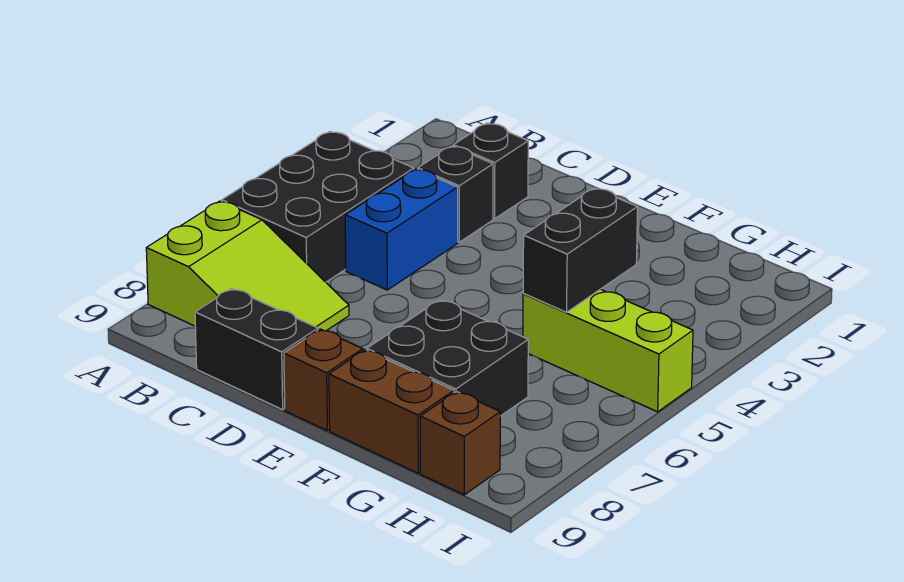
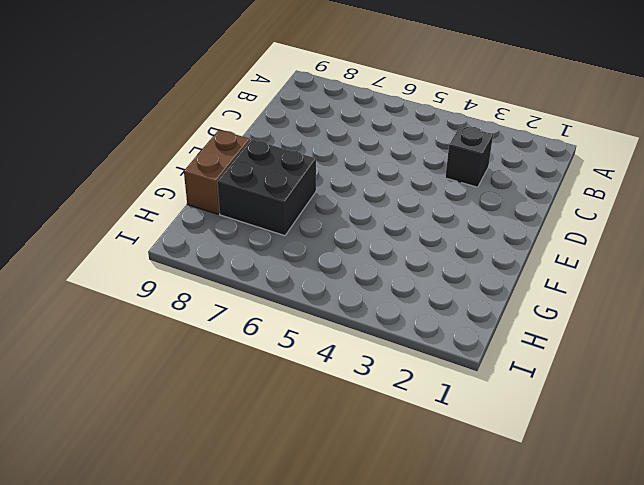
none -> black brick A4:B6 level 1
none -> lime slope A7:C8 level 1 top A
none -> black brick C2 level 1

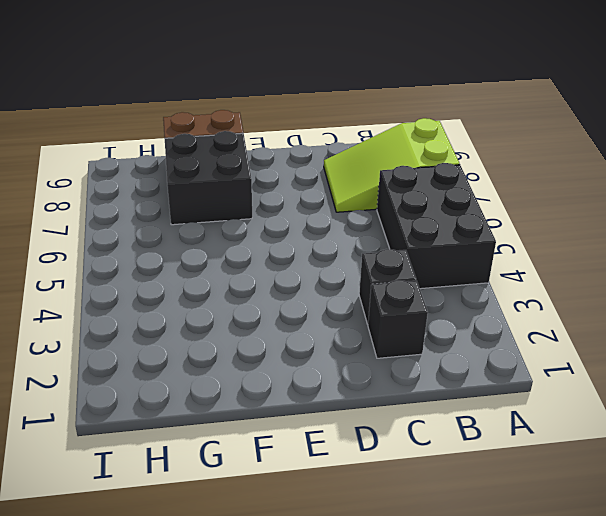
none -> blue brick C4:C5 level 1
none -> black brick C9:D9 level 1
none -> brown brick E9 level 1

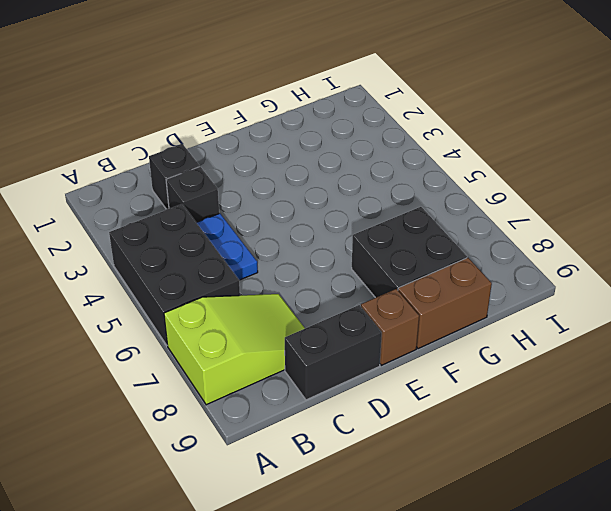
blue plate C4:C5 level 1 -> blue brick C4:C5 level 1
none -> lime brick G5:I5 level 1
none -> brown brick H9 level 1
none -> black brick G4:G5 level 2

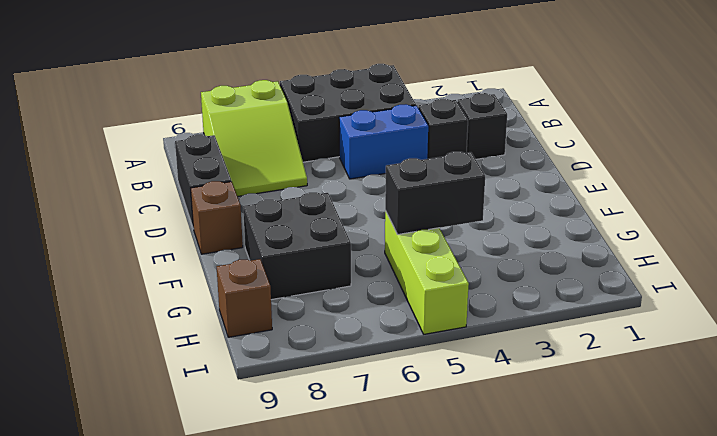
none -> brown brick F9:G9 level 1

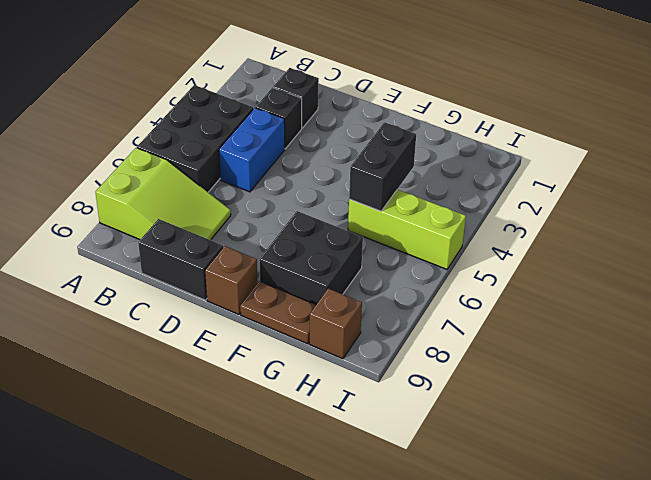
brown plate F9:G9 level 1 -> brown brick F9:G9 level 1

